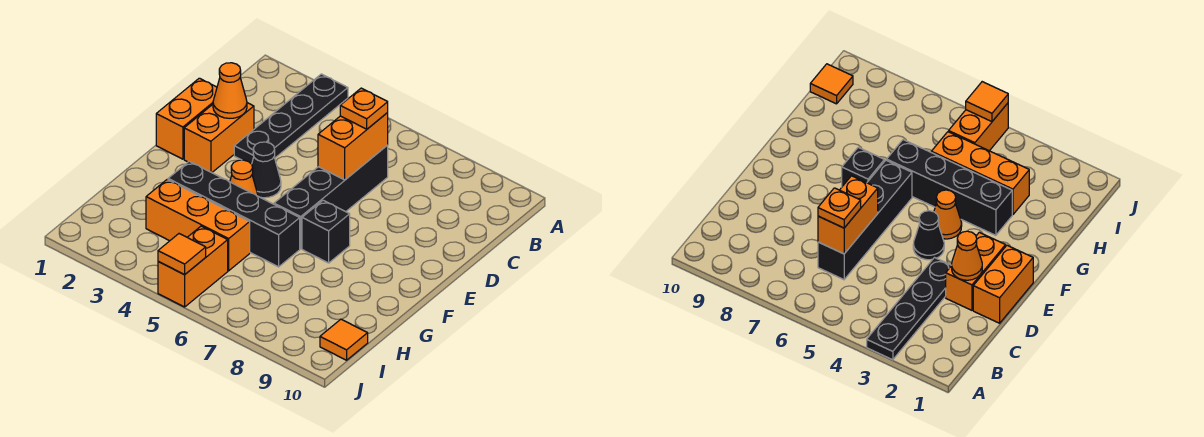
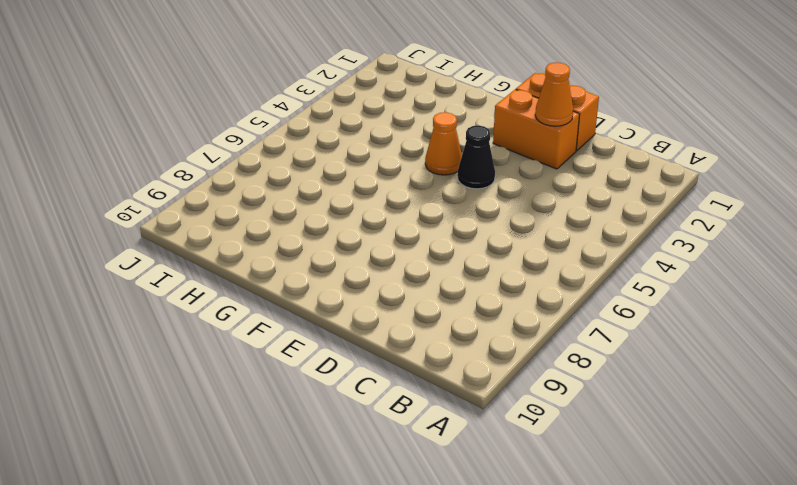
none -> black plate A3:D3 level 1
none -> black brick C6:F6 level 1
none -> black brick F7 level 1

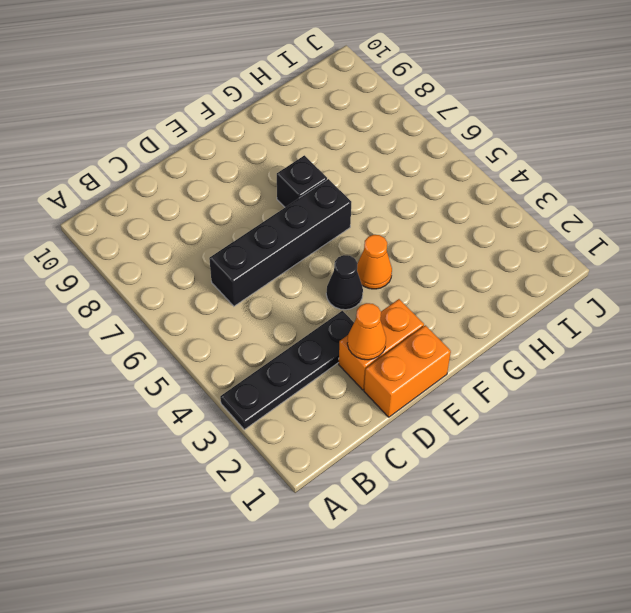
none -> black brick G3:G6 level 1
none -> orange brick H3:H5 level 1
none -> orange brick I5:J5 level 1

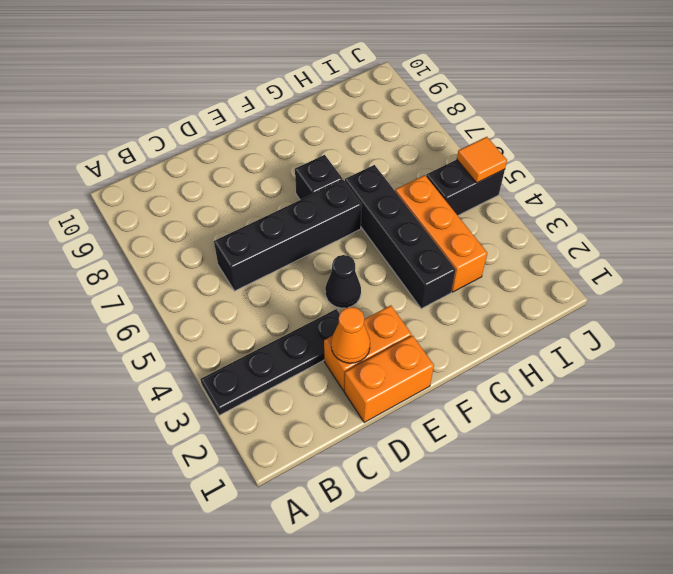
black brick I5:J5 level 1 -> orange brick I5:J5 level 1
none -> orange cone F4 level 1
none -> orange tile I10 level 1
none -> orange brick C6:D6 level 2

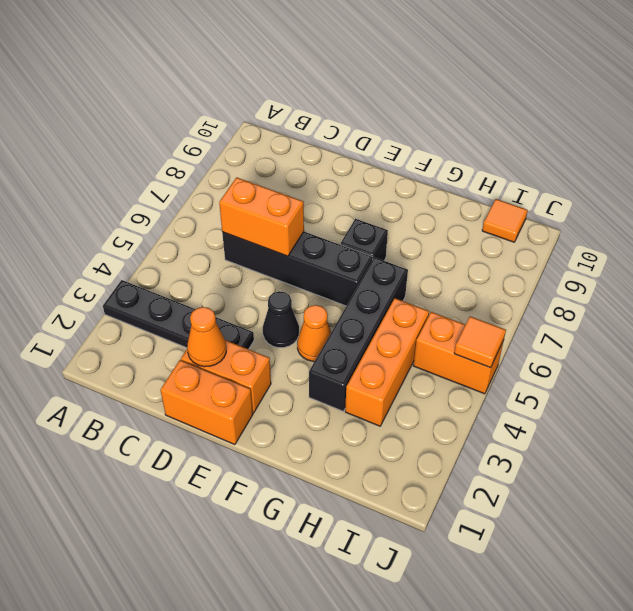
none -> orange plate C6 level 3

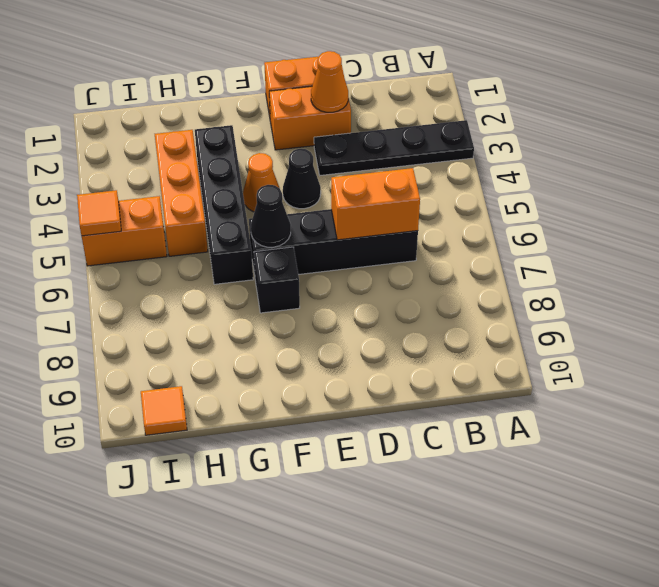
black cone F6 level 2 -> none
none -> orange plate C6 level 3

